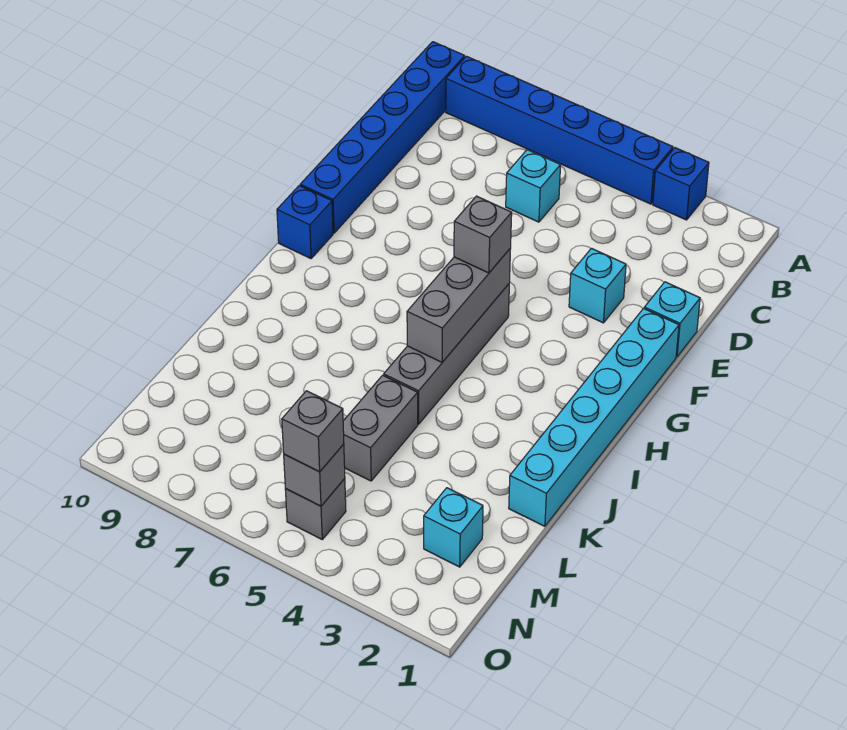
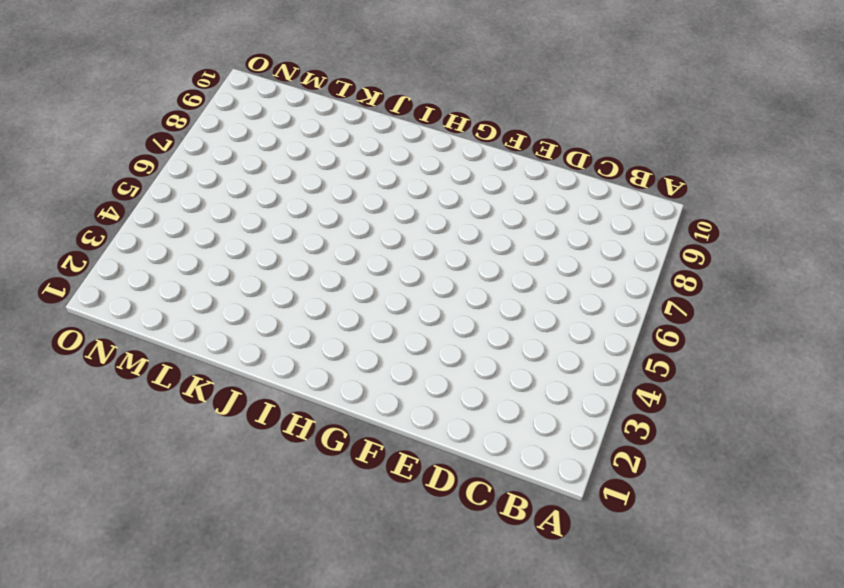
none -> blue brick A3 level 1
none -> blue brick A4:A9 level 1
none -> blue brick A10:F10 level 1

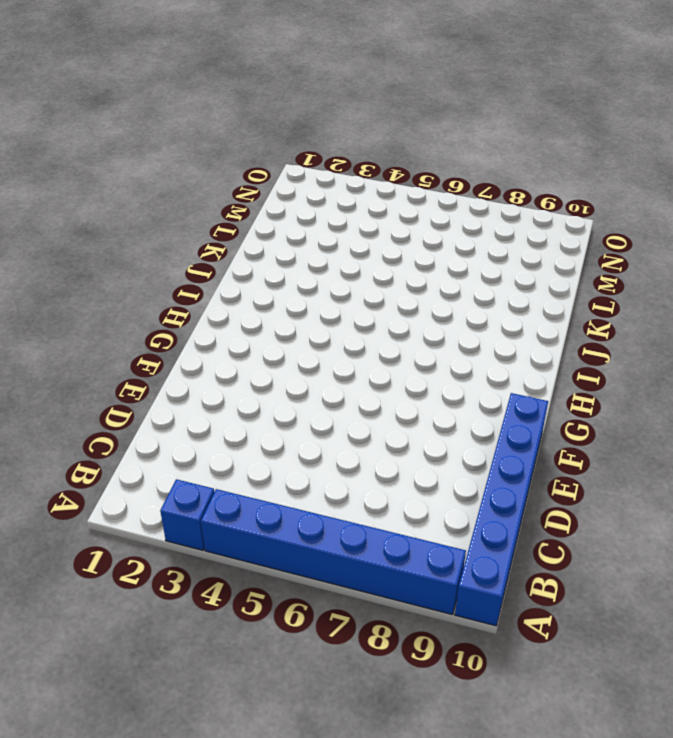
none -> cyan brick C6 level 1
none -> cyan brick E1 level 1
none -> cyan brick E3 level 1

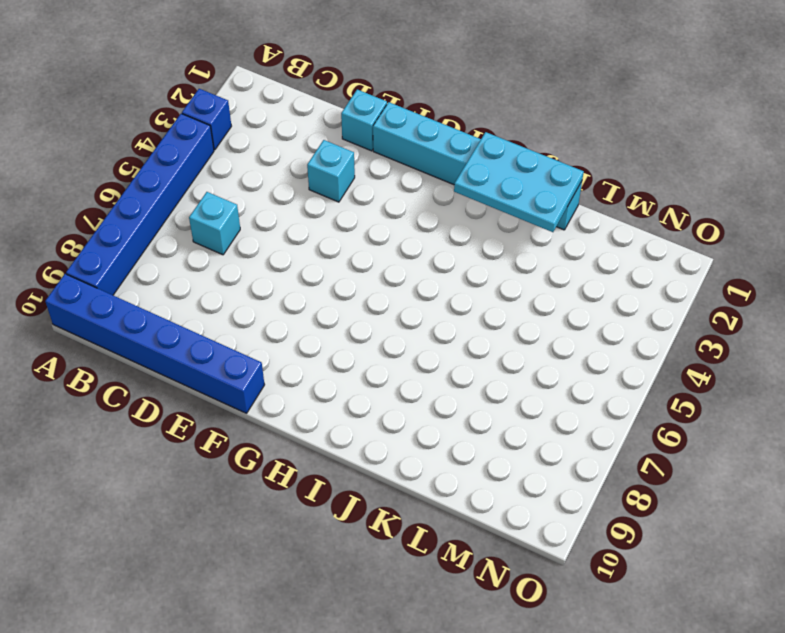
cyan plate I1:K2 level 2 -> none
none -> grey brick G5:J5 level 1
none -> blue brick G10 level 1
none -> grey brick K5:L5 level 1

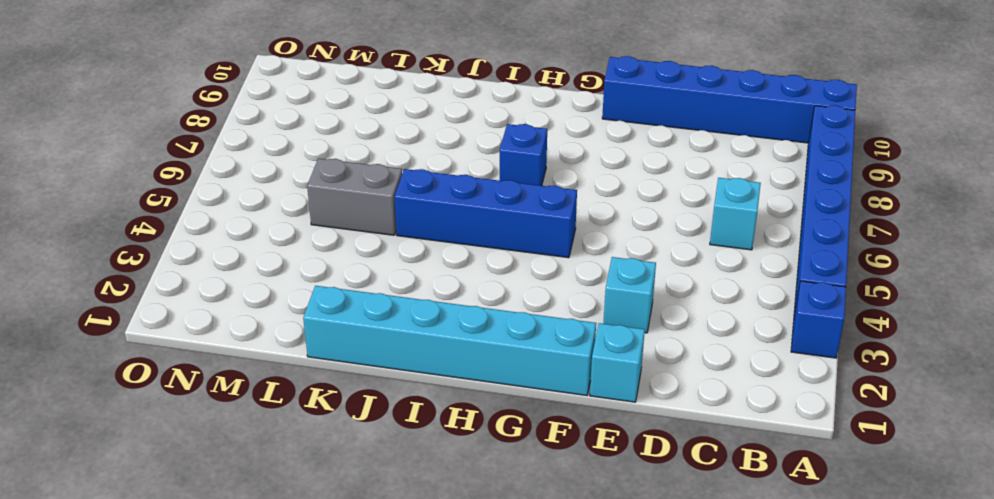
blue brick G5:J5 level 1 -> grey brick G5:J5 level 1
blue brick H7 level 1 -> blue brick G10 level 1
none -> cyan brick M2 level 1
none -> grey brick N5 level 1
none -> grey brick G5:I5 level 2

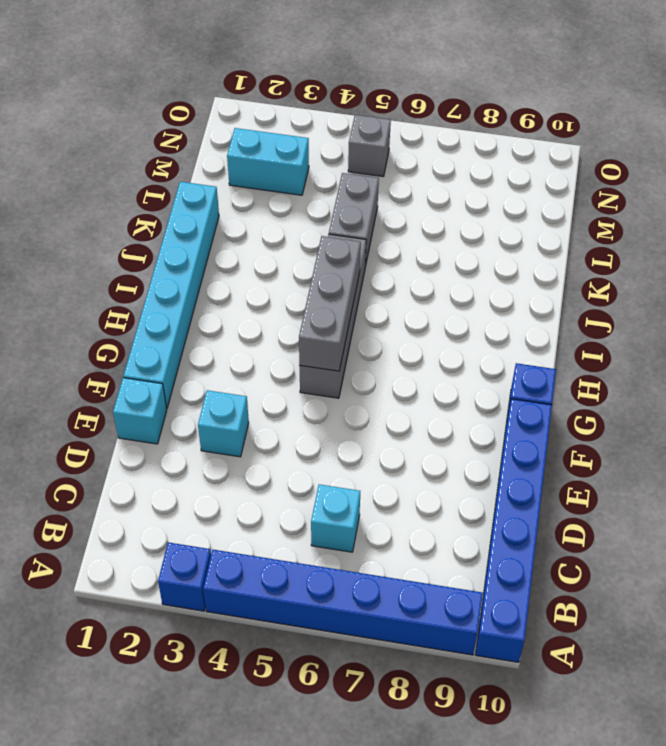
cyan brick M2:M3 level 1 -> cyan brick M2 level 1
none -> grey brick N5 level 2
none -> grey brick G5 level 3
none -> grey brick N5 level 3

